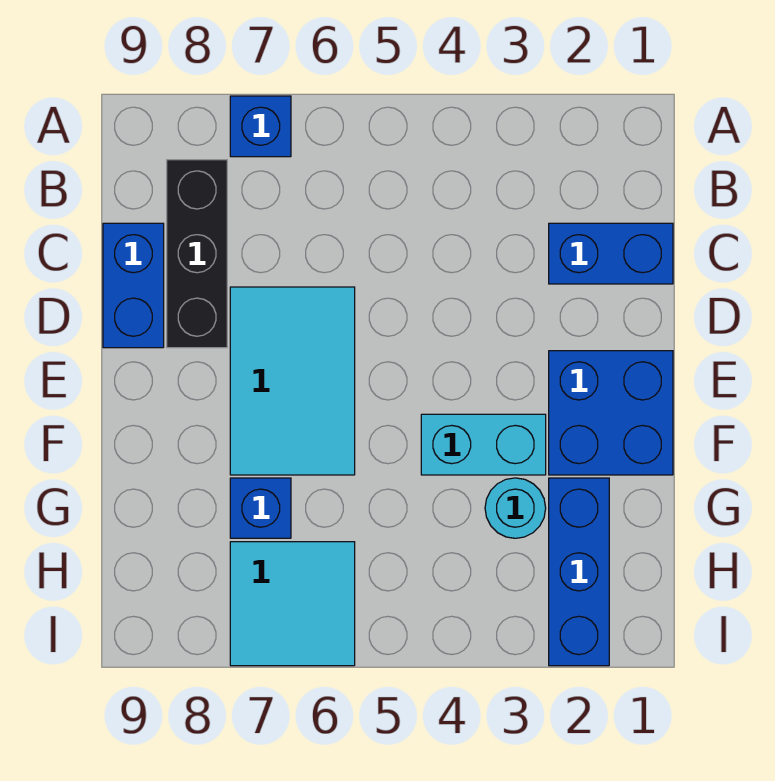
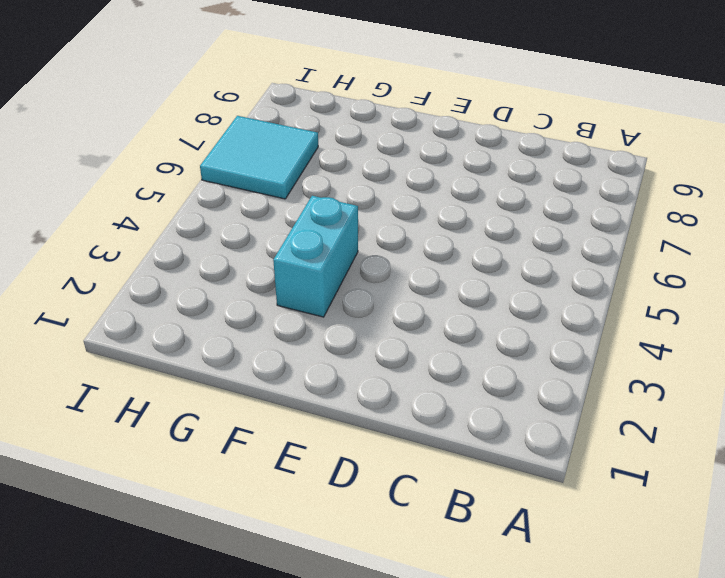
none -> blue brick A7 level 1
none -> black brick B8:D8 level 1

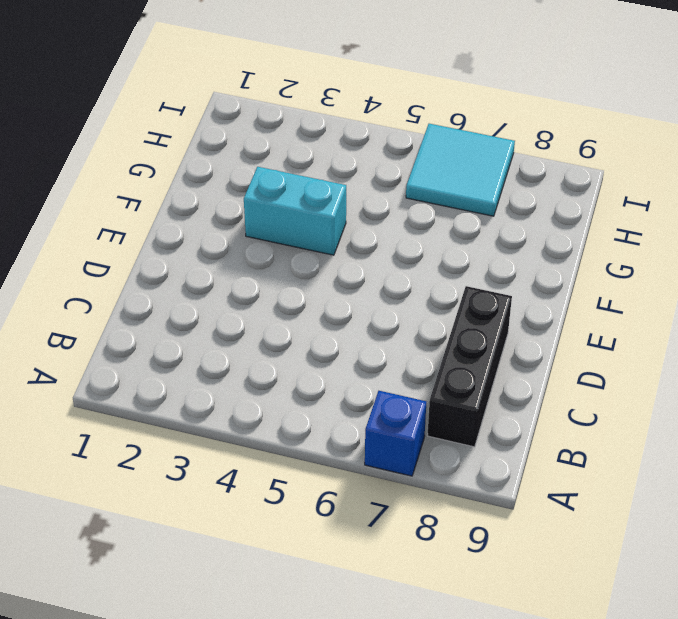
none -> blue brick C1:C2 level 1
none -> blue brick C9:D9 level 1

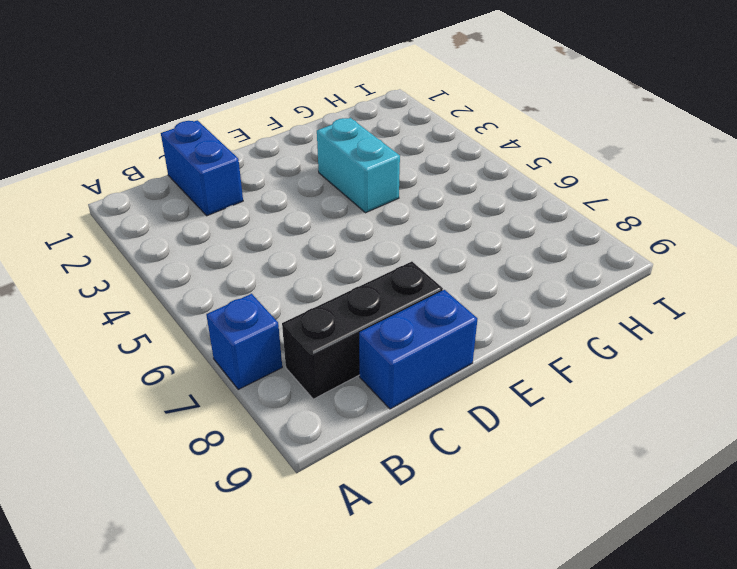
none -> cyan tile D6:F7 level 1
none -> blue brick E1:F2 level 1

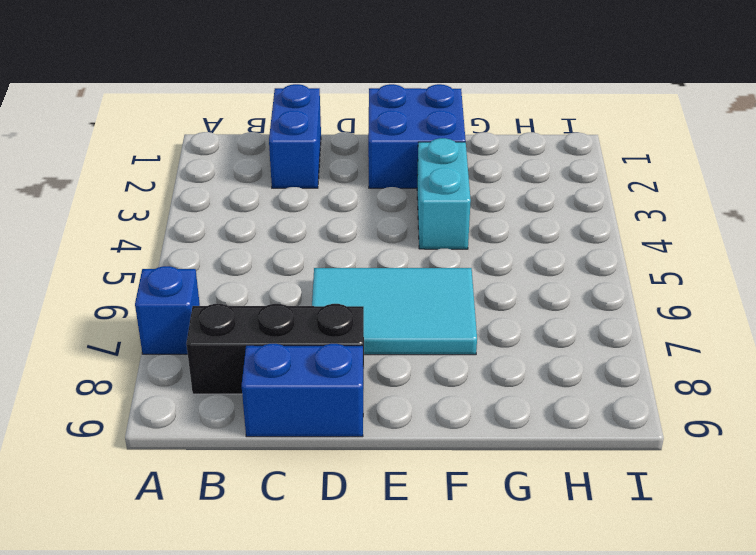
none -> blue brick G2:I2 level 1
none -> cyan round brick G3 level 1

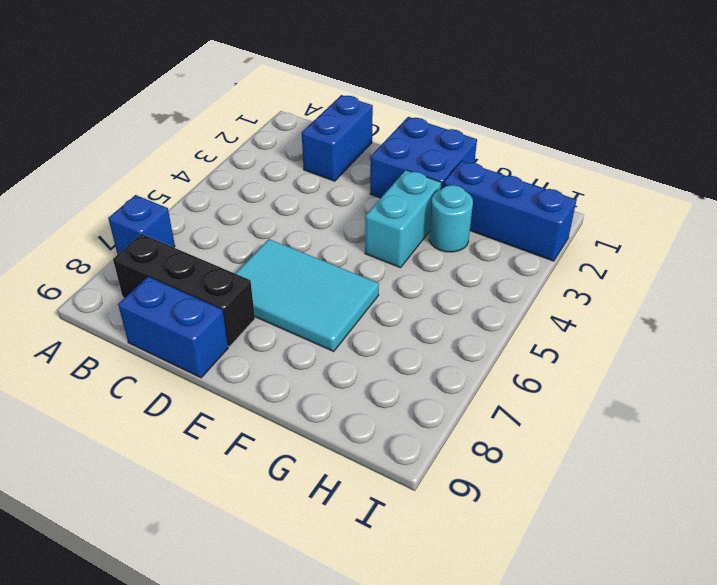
none -> blue brick G7 level 1
none -> cyan tile H6:I7 level 1

